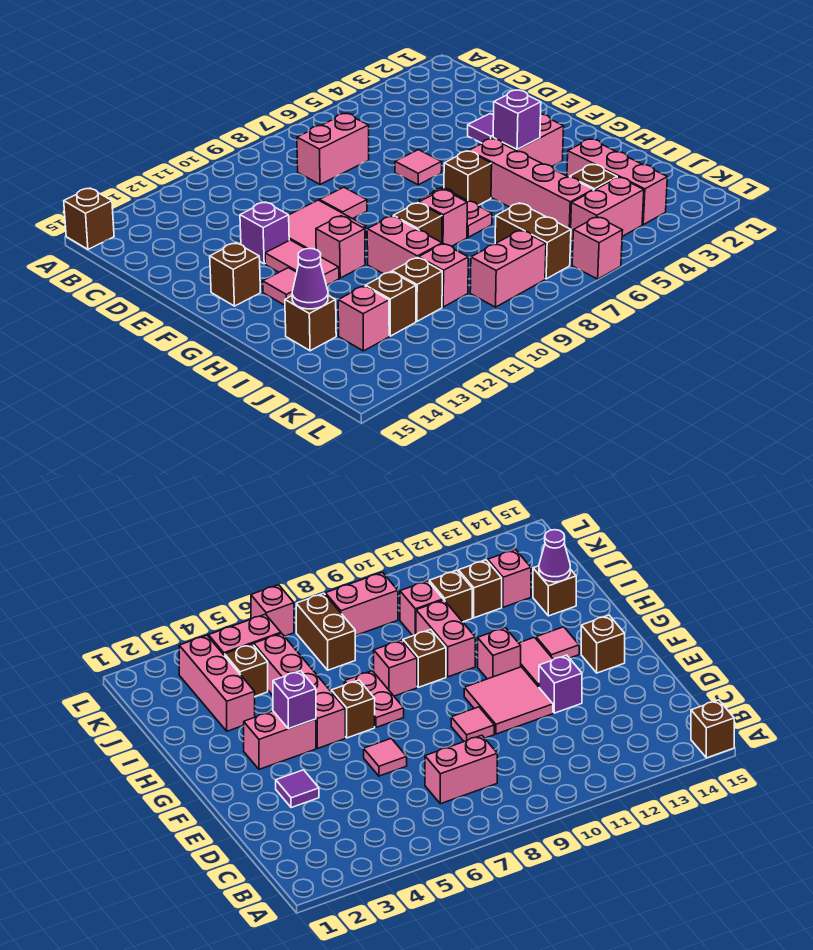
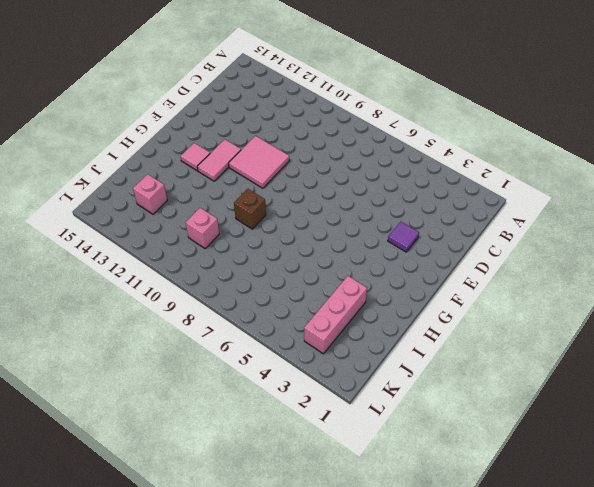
none -> brown brick A15 level 1
none -> pink brick C7:C8 level 1
none -> pink tile E6 level 1
none -> pink tile E9 level 1

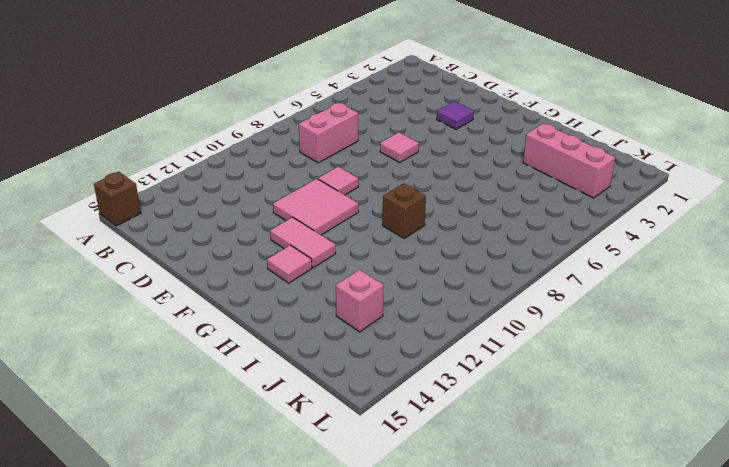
none -> purple brick E12 level 1
none -> brown brick F14 level 1
none -> pink brick G3:G4 level 1
none -> pink brick G5:J5 level 1

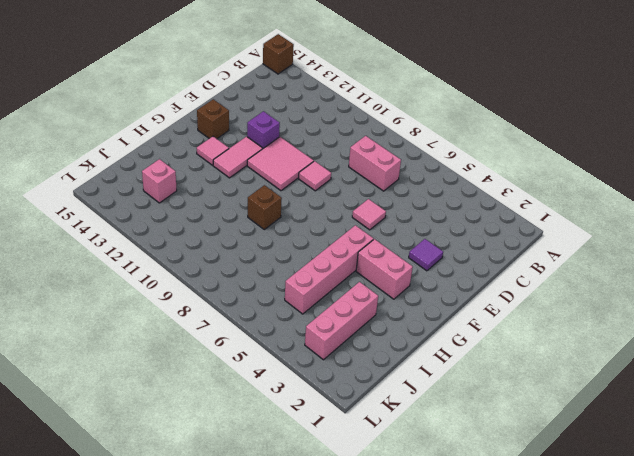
none -> brown brick G6 level 1
none -> pink plate G7:H7 level 1
none -> pink brick G11 level 1
none -> pink brick H8 level 1

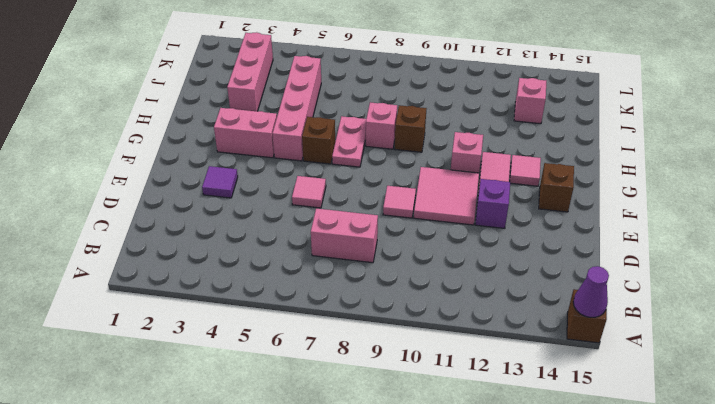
purple cone A15 level 2 -> purple cone I14 level 2
none -> pink brick H10:I10 level 1
none -> brown brick I14 level 1
none -> brown brick J4 level 1
none -> brown brick J7:K7 level 1

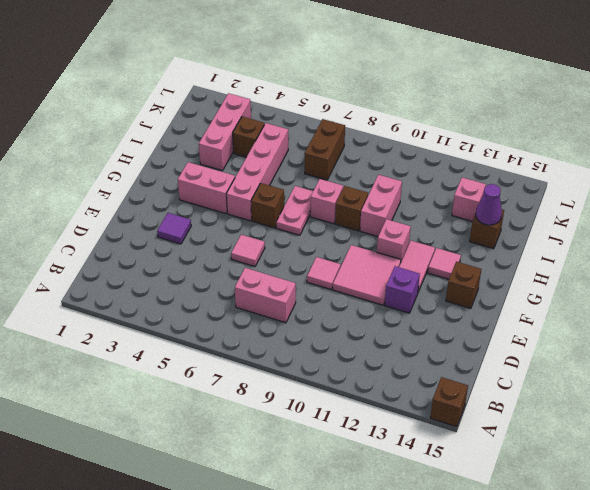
none -> pink brick J10 level 1
none -> brown brick J11 level 1
none -> brown brick J12 level 1
none -> pink brick K4:K5 level 1

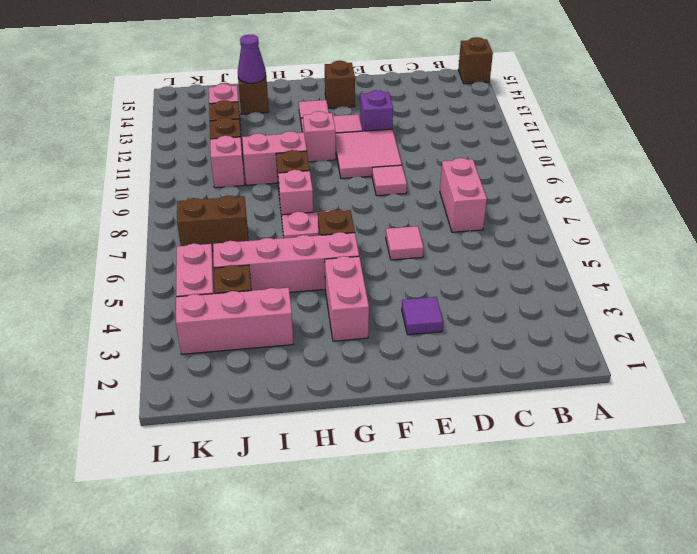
none -> pink brick K8:K9 level 1
none -> pink brick L6 level 1
none -> purple brick G4 level 2

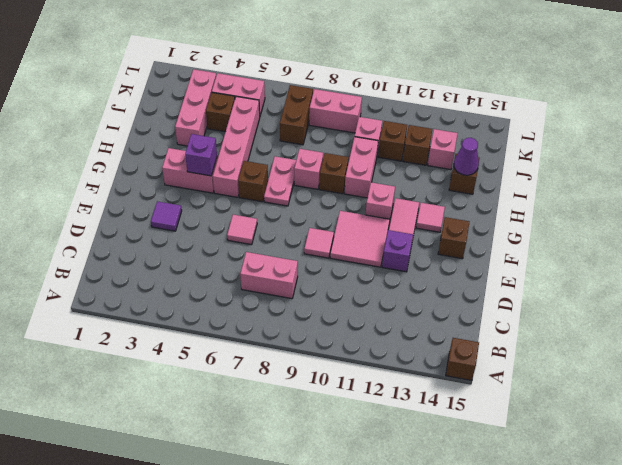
none -> pink brick L6 level 1

